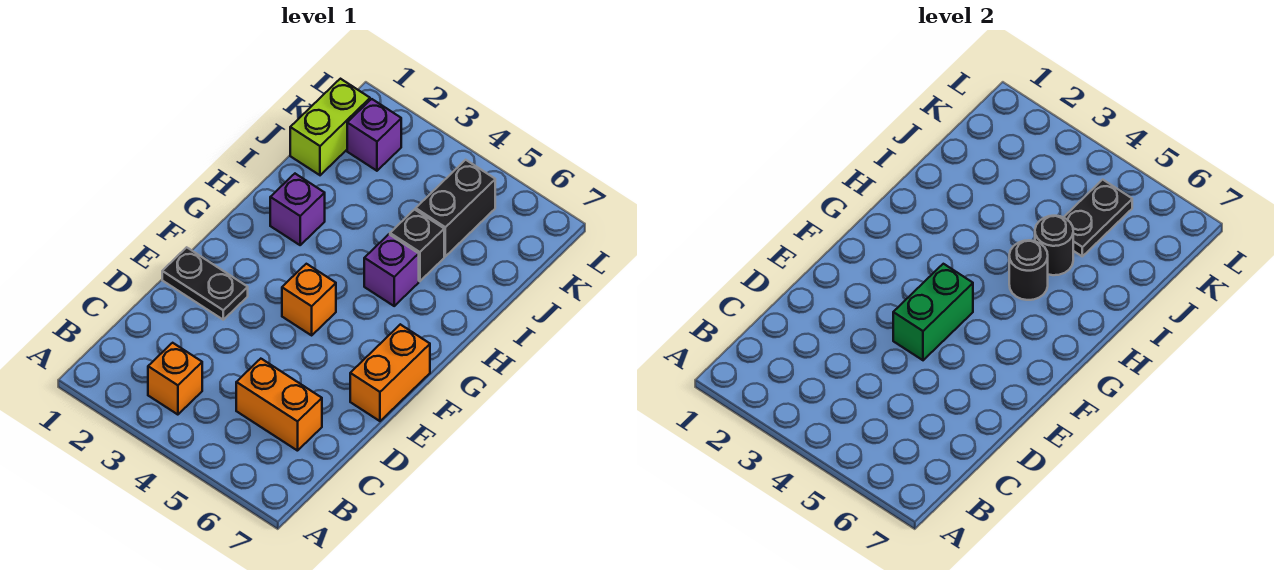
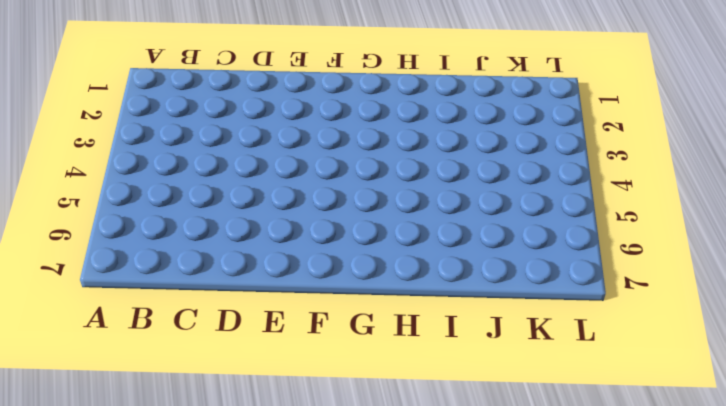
none -> orange brick B3 level 1
none -> orange brick C5:C6 level 1
none -> black plate E1:E2 level 1

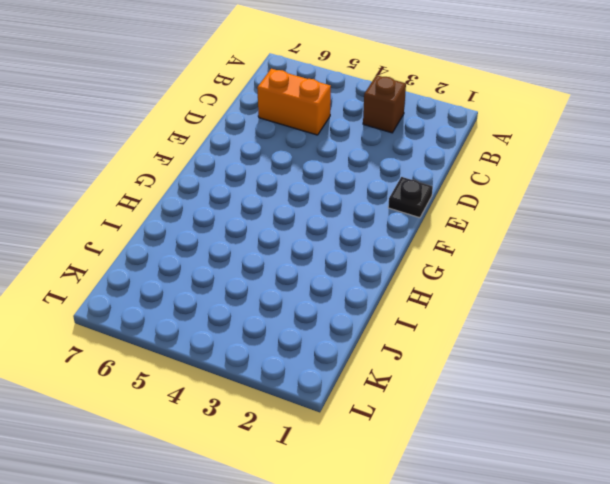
brown brick B3 level 1 -> orange brick B3 level 1
black plate E1 level 1 -> black plate E1:E2 level 1
none -> orange brick E7:F7 level 1
none -> orange brick F4 level 1
none -> purple brick H2 level 1

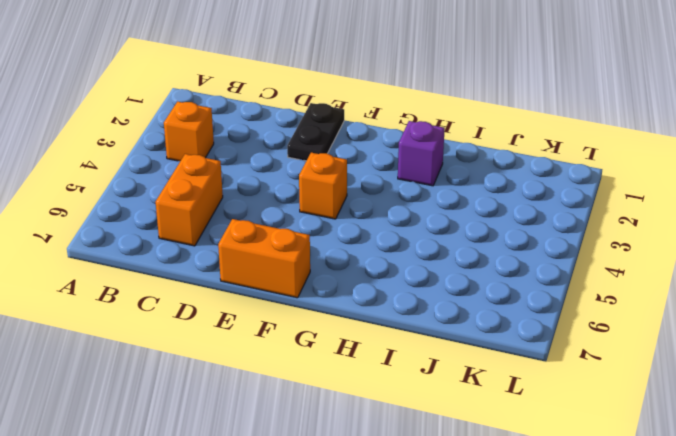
none -> purple brick H5 level 1
none -> black brick I5 level 1
none -> lime brick J1:K1 level 1

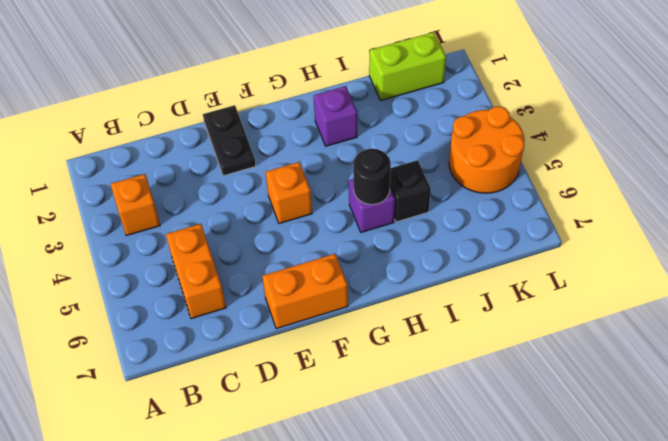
orange round brick K4:L5 level 1 -> black brick J5:K5 level 1
none -> purple brick K2 level 1
none -> green brick E4:F4 level 2
none -> black round brick I5 level 2

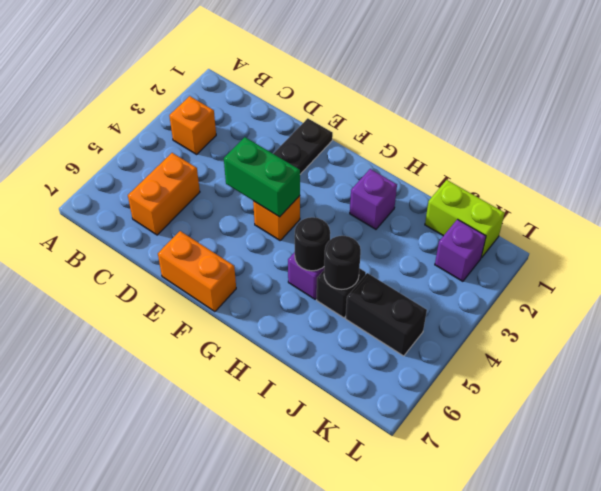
none -> black plate J5:K5 level 2

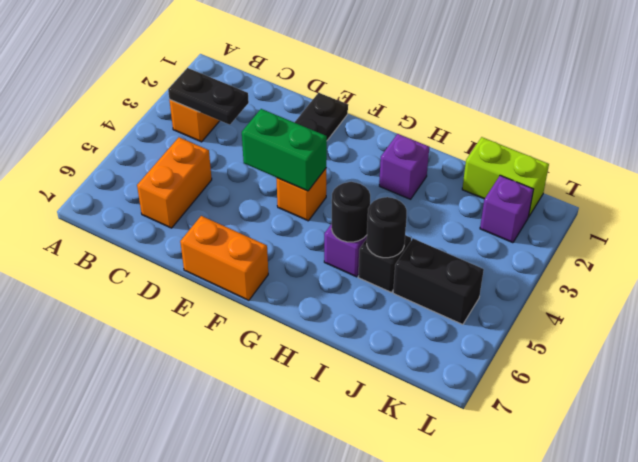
black plate B3:C3 level 2 -> black plate J5:K5 level 2

